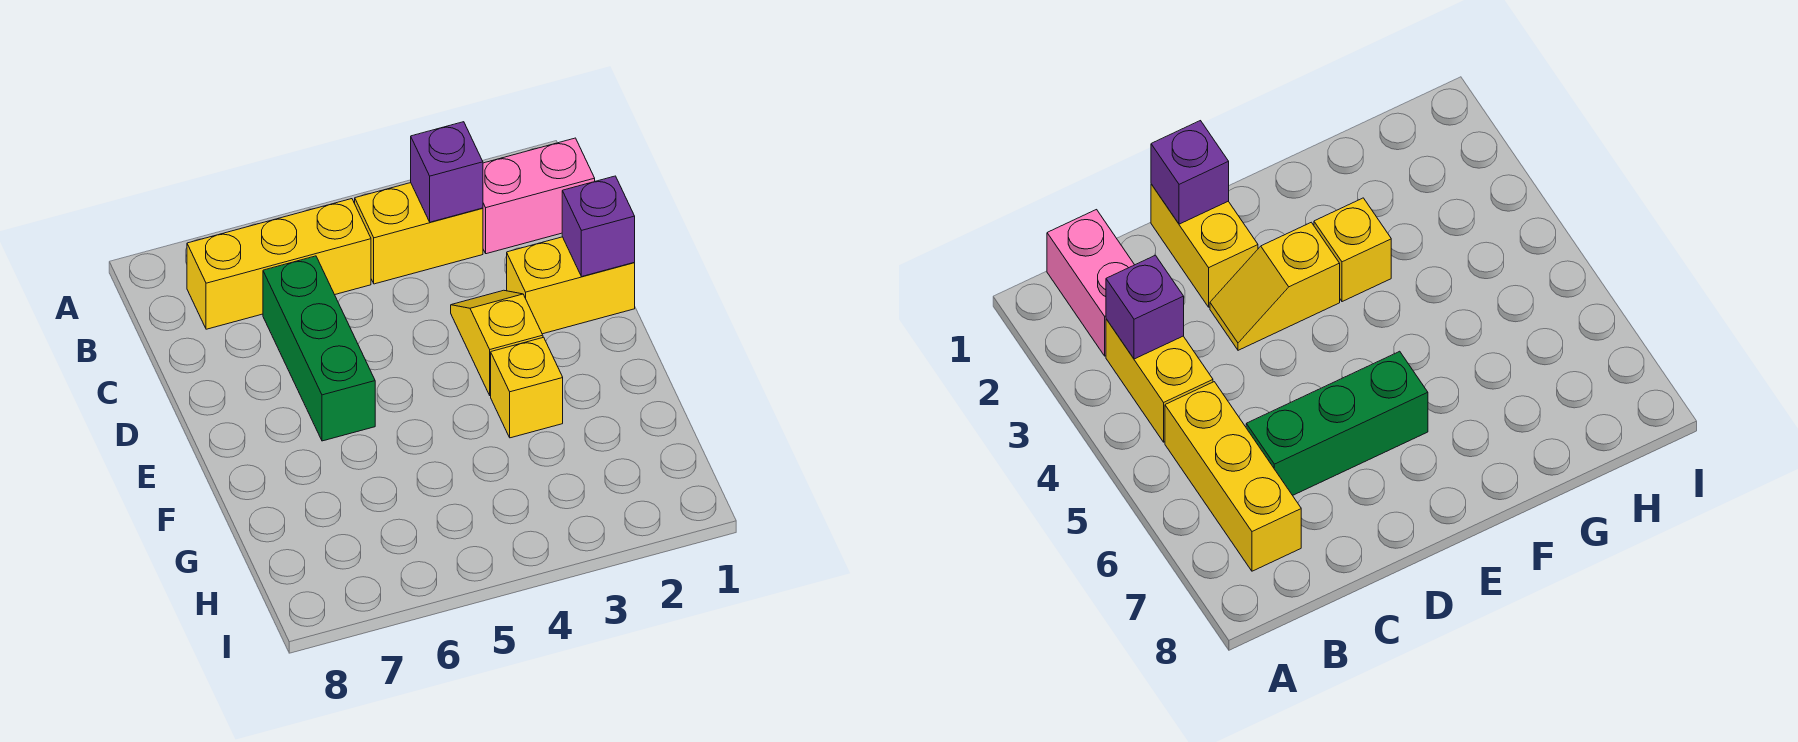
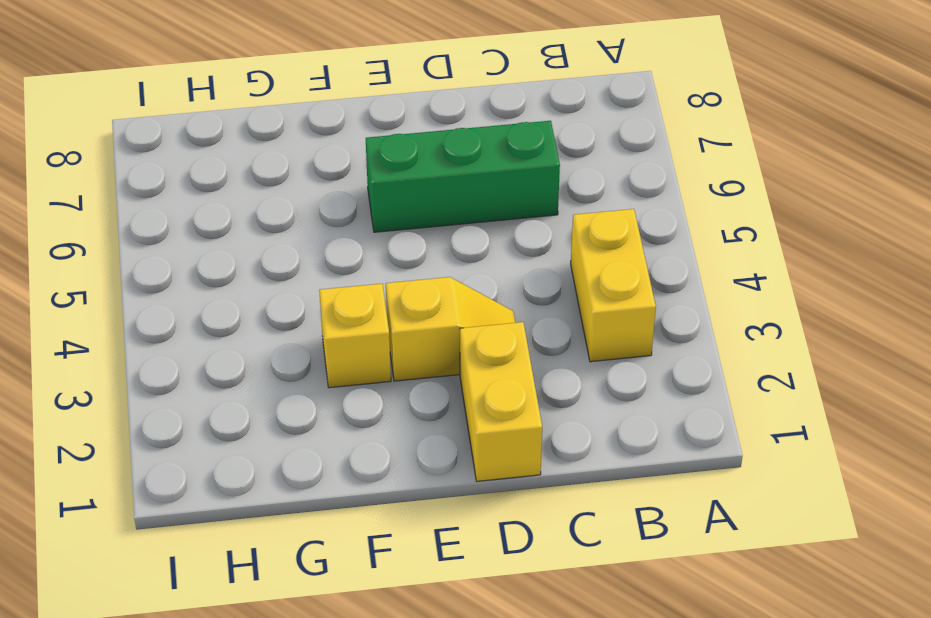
none -> pink brick B1:B2 level 1
none -> yellow brick B5:B7 level 1

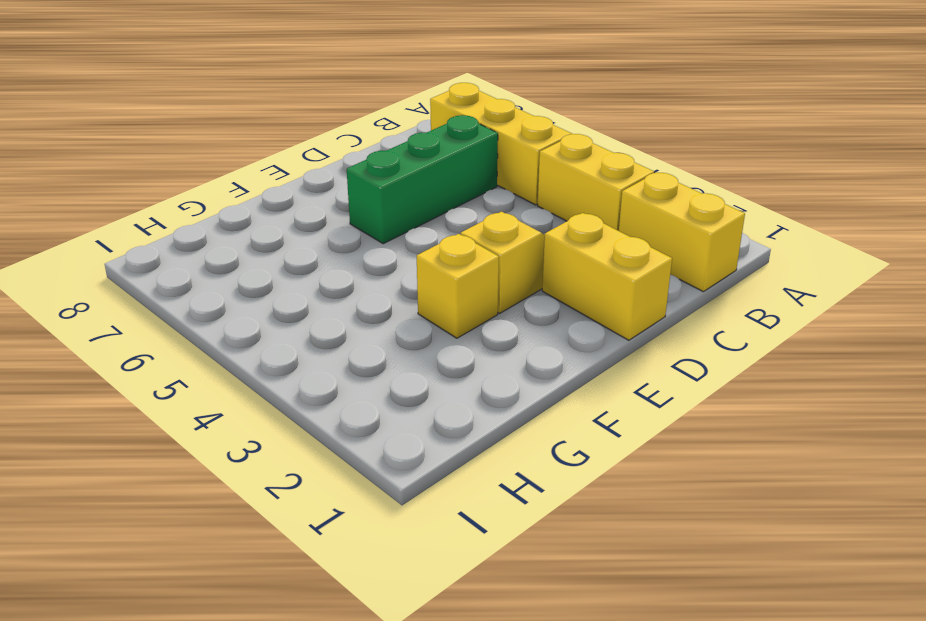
yellow brick B1:B2 level 1 -> pink brick B1:B2 level 1
none -> purple brick B3 level 2
none -> purple brick D1 level 2

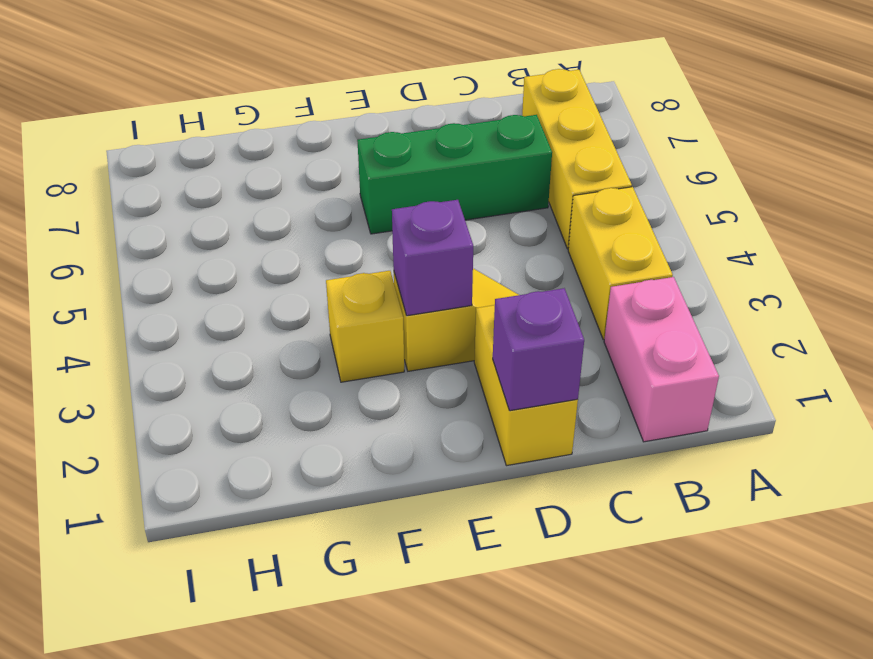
purple brick E3 level 2 -> purple brick B3 level 2

